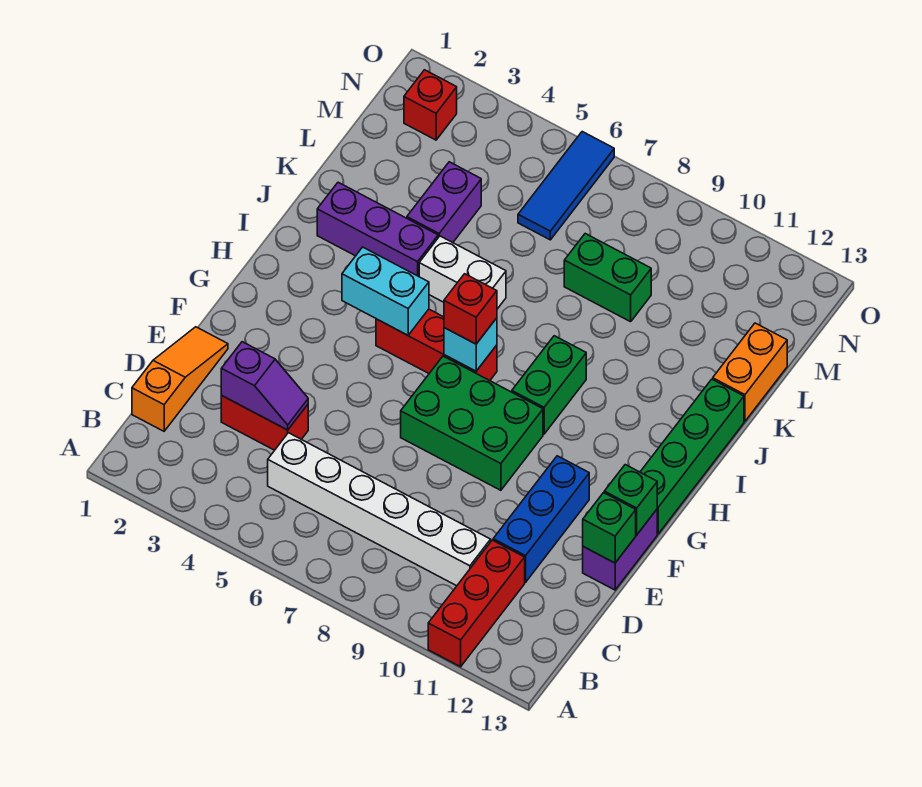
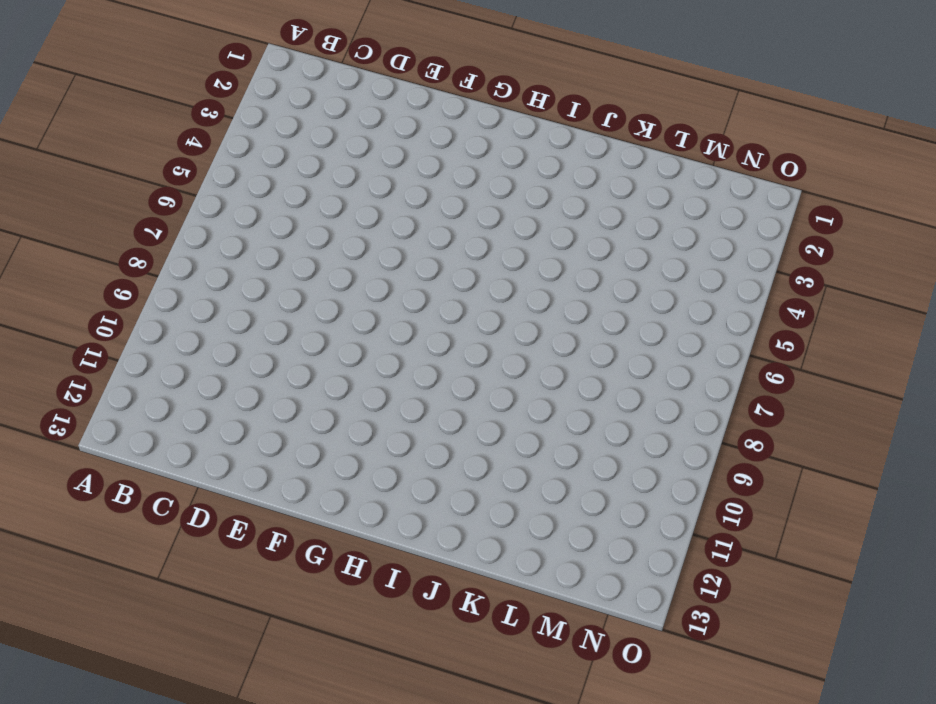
none -> red brick A11:C11 level 1
none -> orange slope C1:E1 level 1 top C
none -> white brick C5:C10 level 1

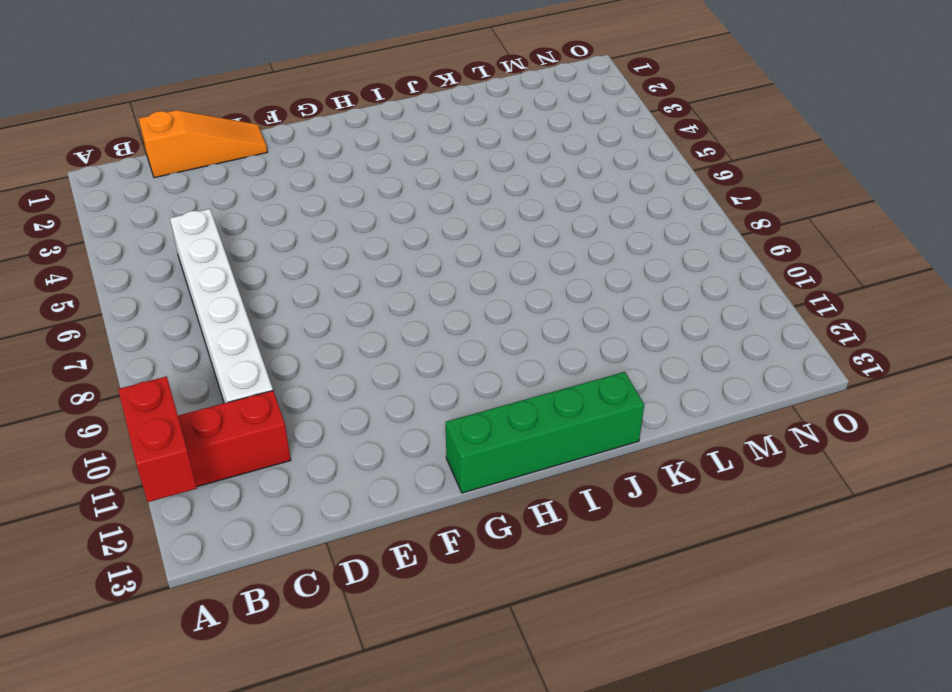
red brick A11:A12 level 2 -> red brick D3:D4 level 1
none -> blue brick D11:F11 level 1
none -> purple brick E13:F13 level 1
none -> green brick F7:G9 level 1

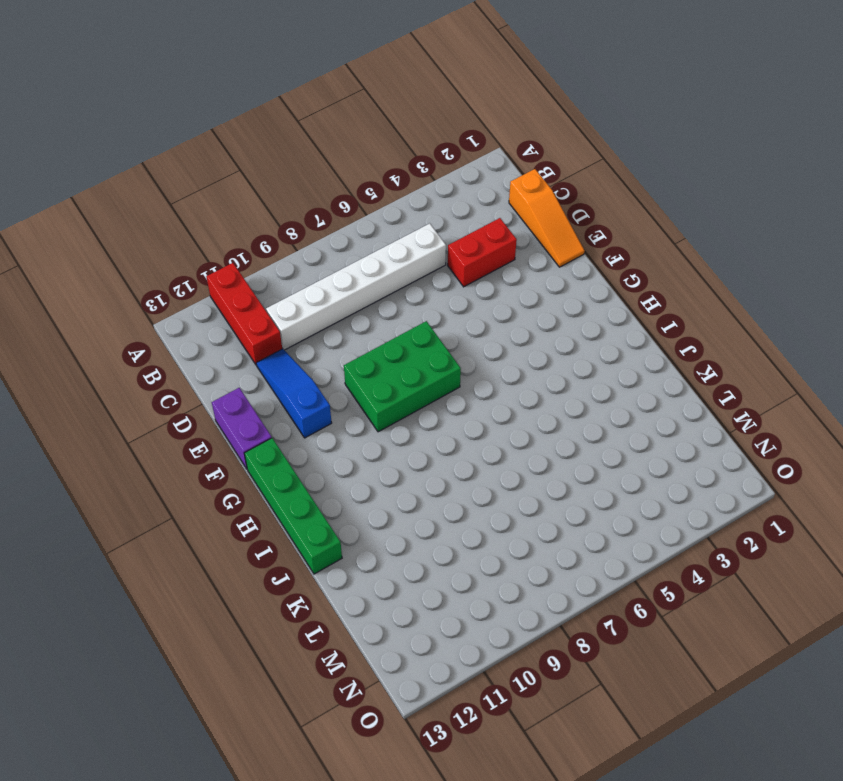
blue slope D11:F11 level 1 top F -> blue brick D11:F11 level 1
none -> red brick H5:H7 level 1
none -> green brick H9:I9 level 1
none -> purple brick J2:J4 level 1

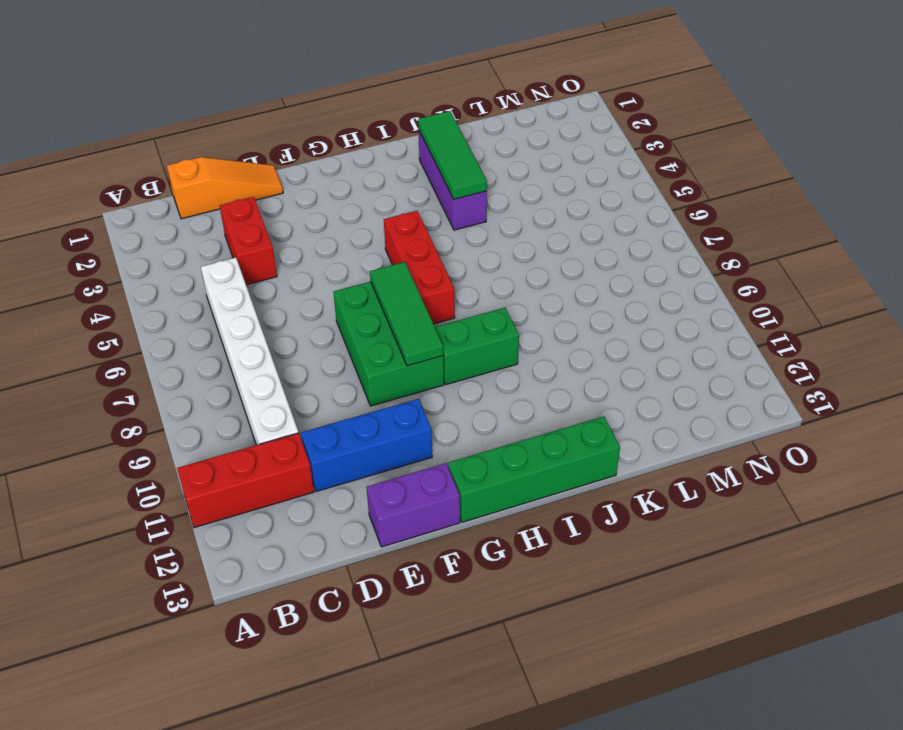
green tile G7:G9 level 2 -> none
green tile J2:J4 level 2 -> none
none -> white brick J5:J6 level 1
none -> purple brick K4:L4 level 1
none -> orange brick K13:L13 level 1

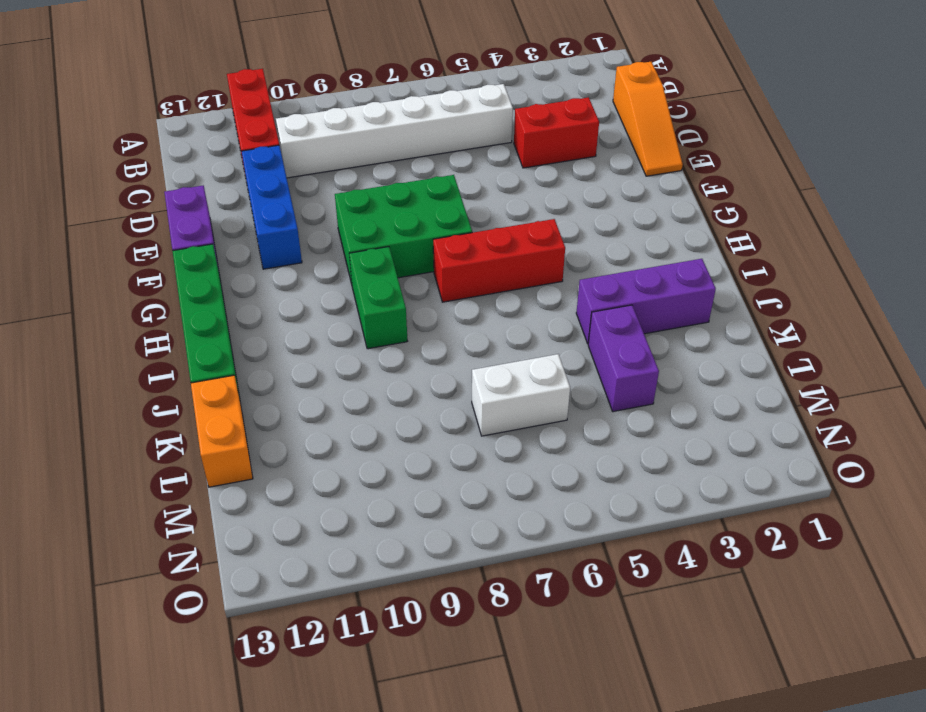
white brick L6:L7 level 1 -> white brick J5:J6 level 1
none -> green brick L8:L9 level 1
none -> blue tile M6:O6 level 1
none -> red brick N2 level 1

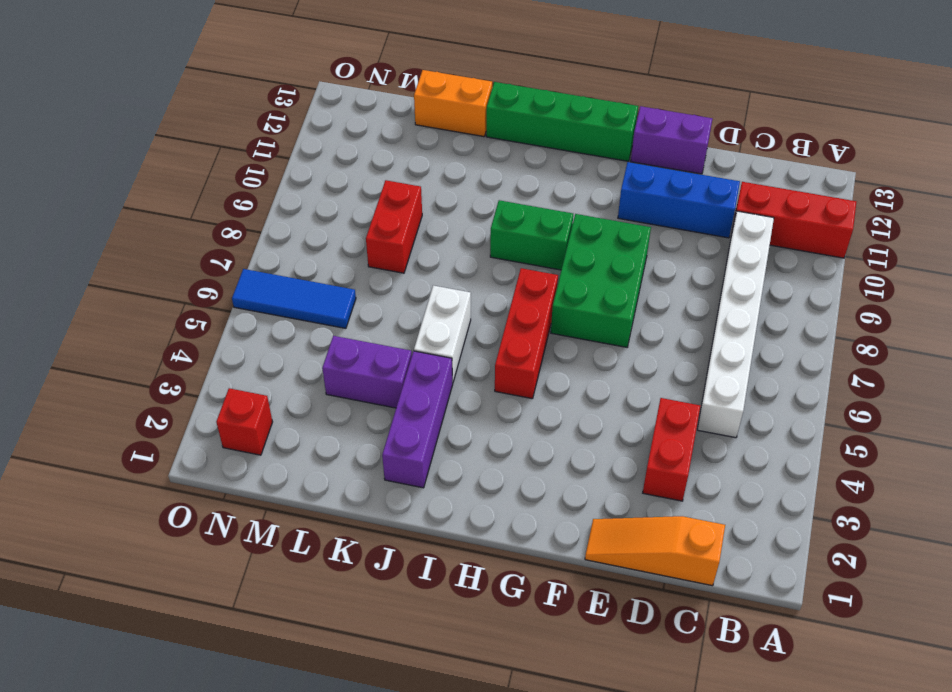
red brick L8:L9 level 1 -> green brick L8:L9 level 1
none -> purple slope D3:D4 level 2 top 3
none -> green brick E13 level 2
none -> green brick F13 level 2

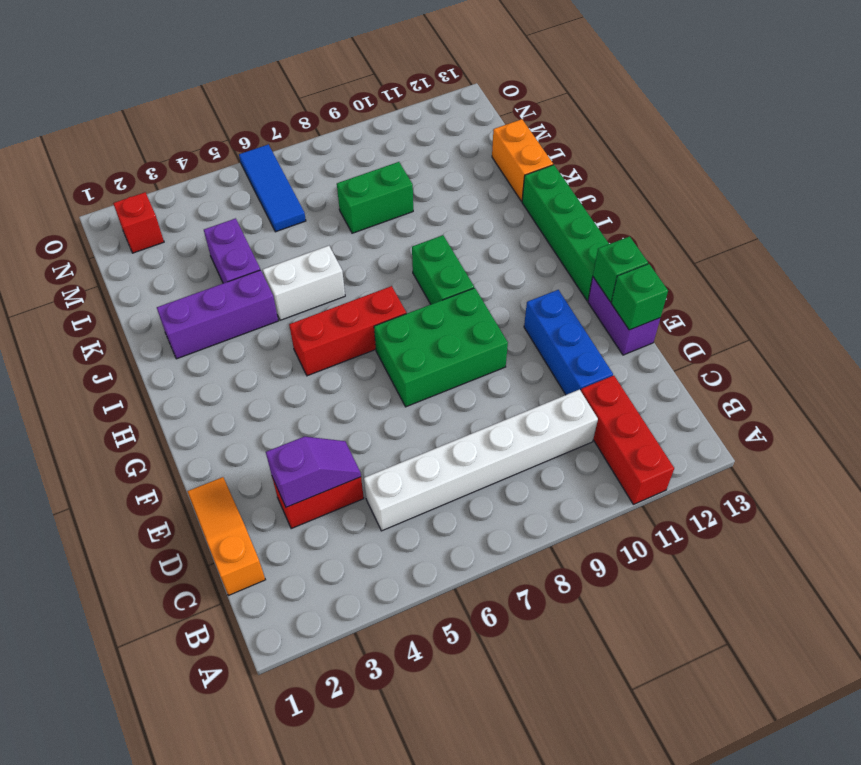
none -> cyan brick H4:H5 level 2
none -> cyan brick H7 level 2
none -> red brick H7 level 3

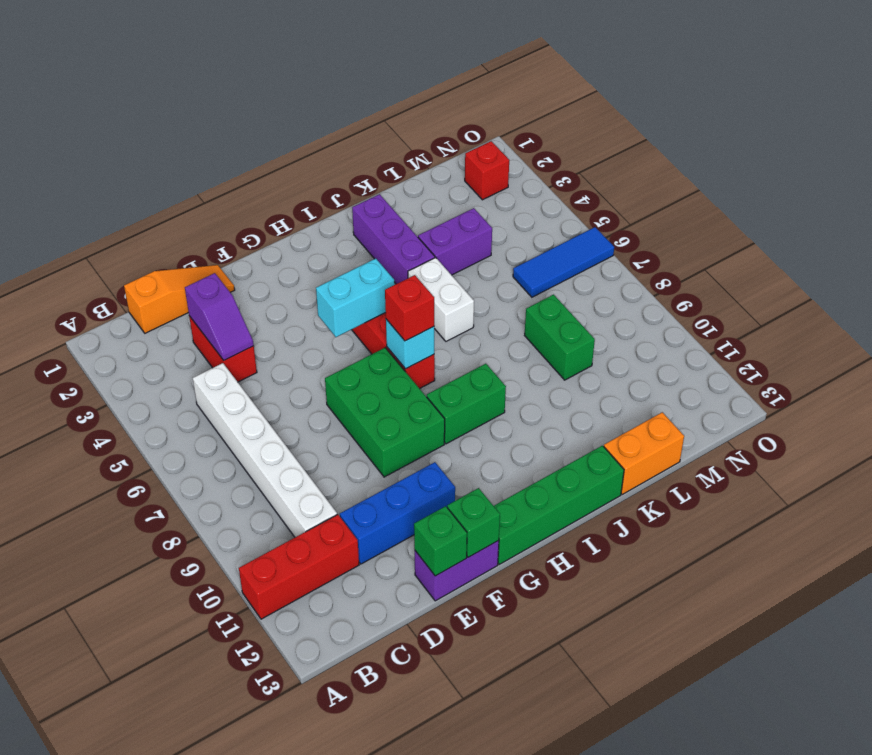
cyan brick G5:H5 level 2 -> cyan brick H4:H5 level 2

